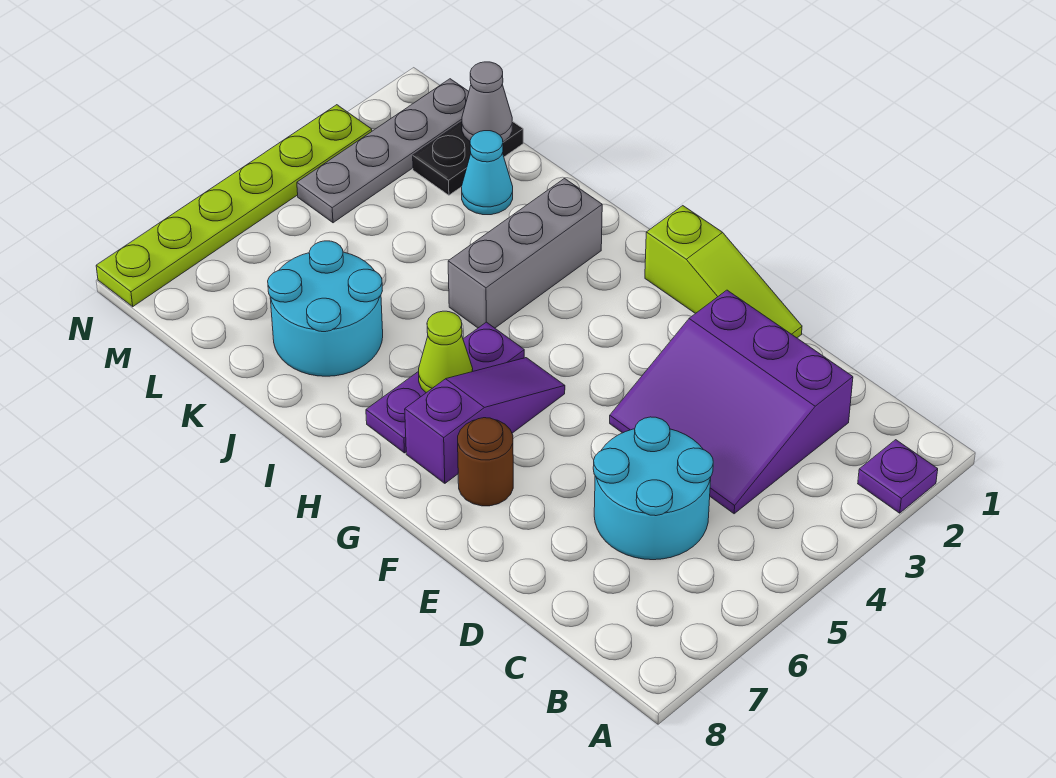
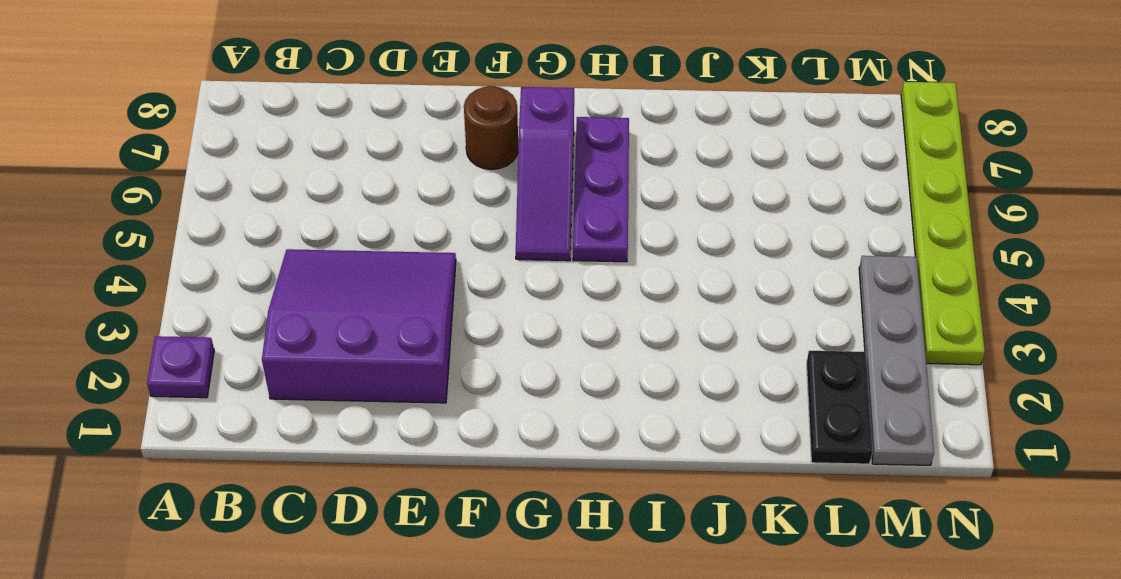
none -> cyan round brick C5:D6 level 1
none -> lime slope E1:G1 level 1 top G
none -> grey brick I2:I4 level 1

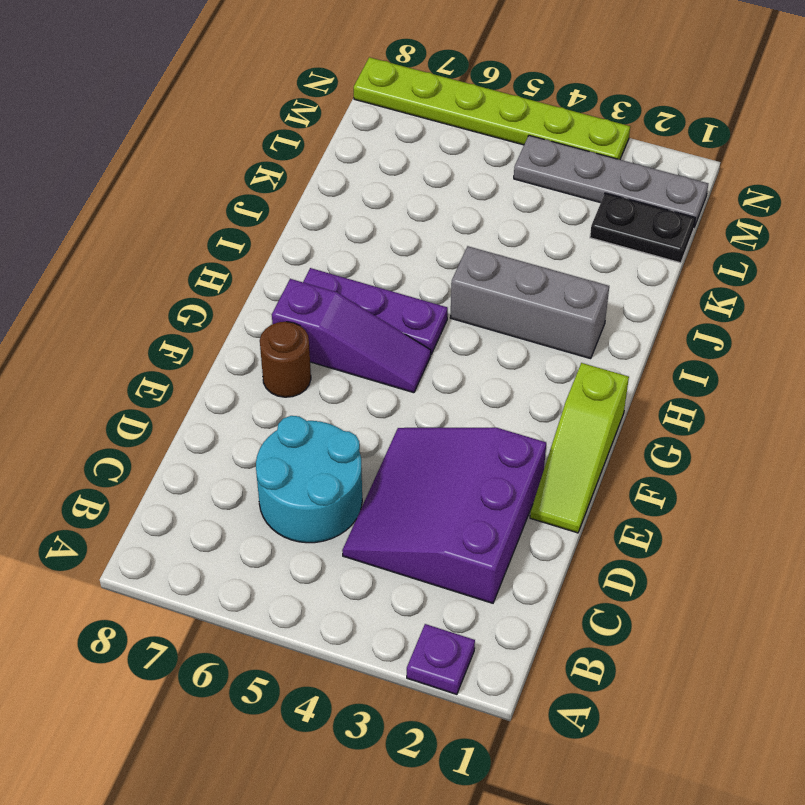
none -> cyan round brick J6:K7 level 1
none -> cyan cone K2 level 1
none -> lime cone H6 level 2

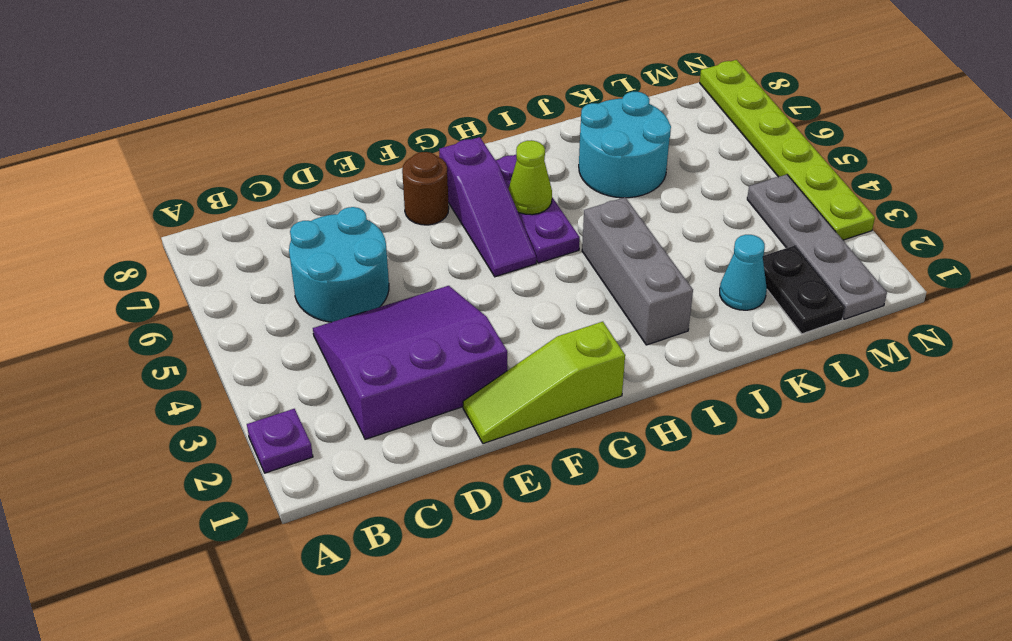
none -> grey cone L1 level 2

